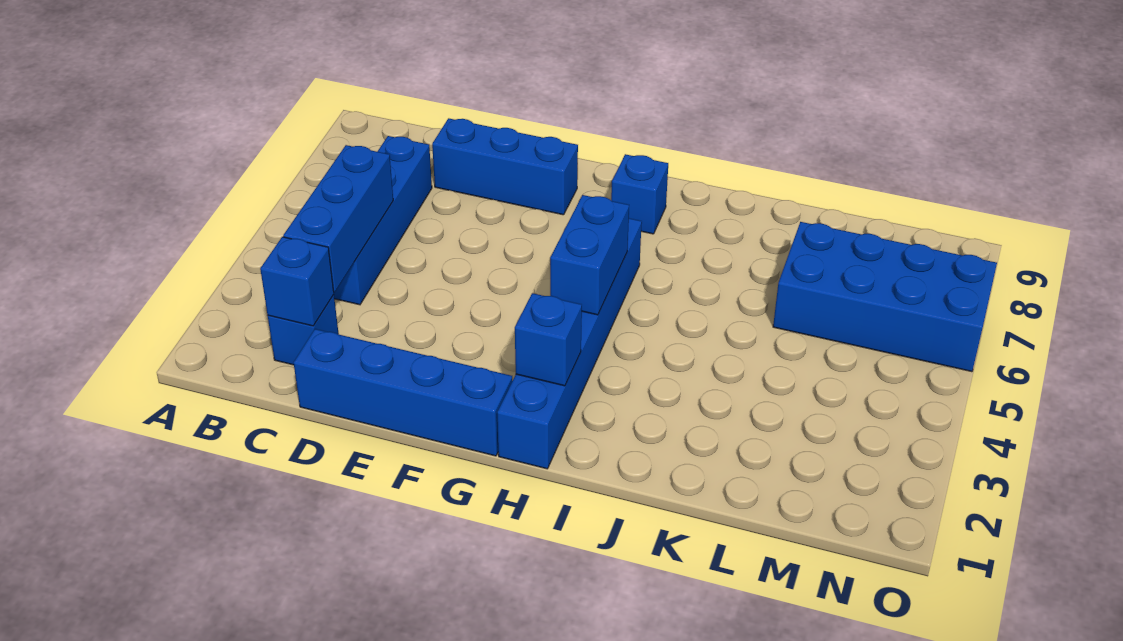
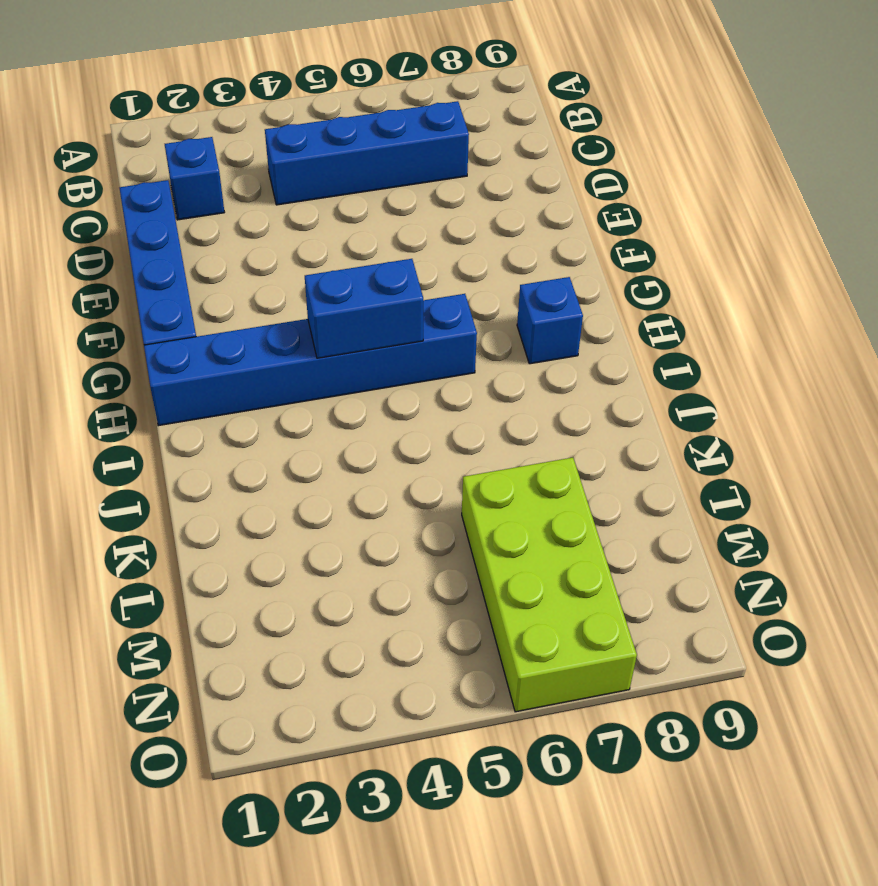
lime brick L6:O7 level 1 -> blue brick L6:O7 level 1
none -> blue brick D8:F8 level 1
none -> blue brick C2 level 2

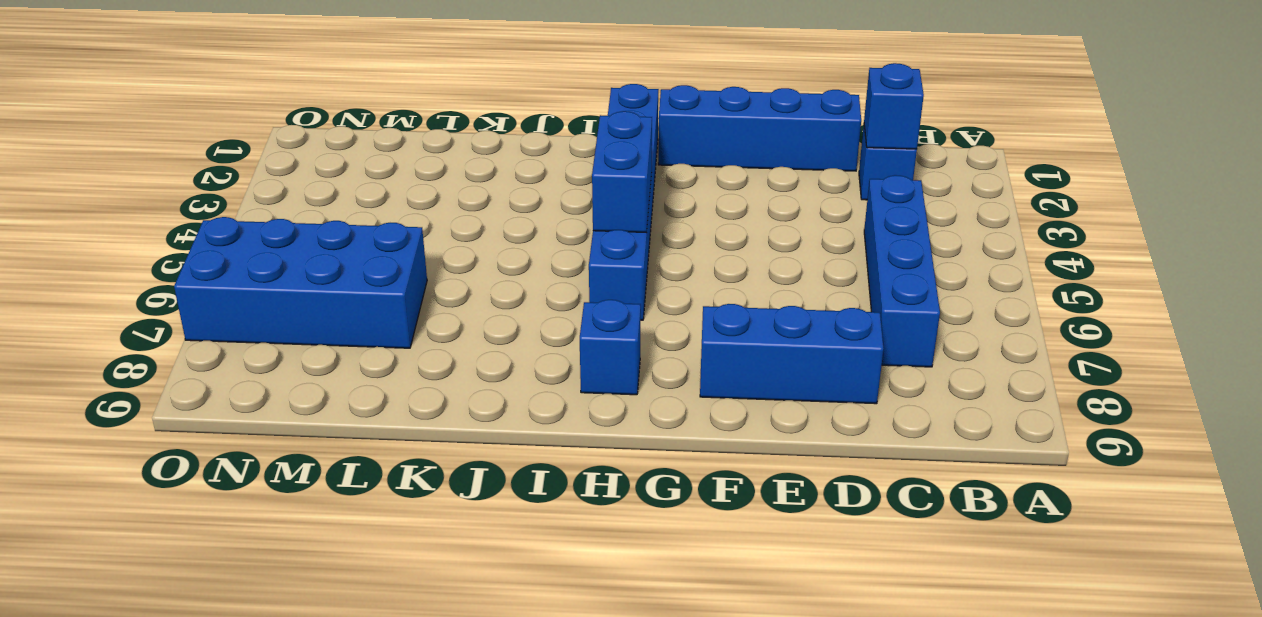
none -> blue brick C3:C5 level 2
none -> blue brick H2 level 2

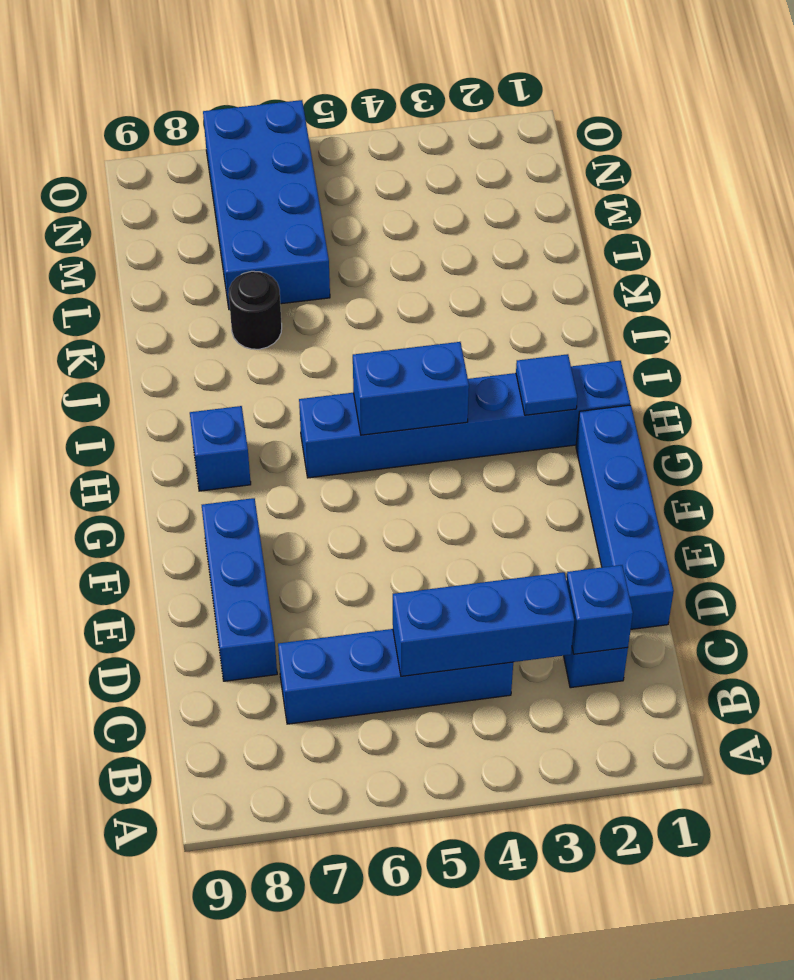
blue tile H2 level 2 -> blue brick H2 level 2
black round brick K7 level 1 -> none

